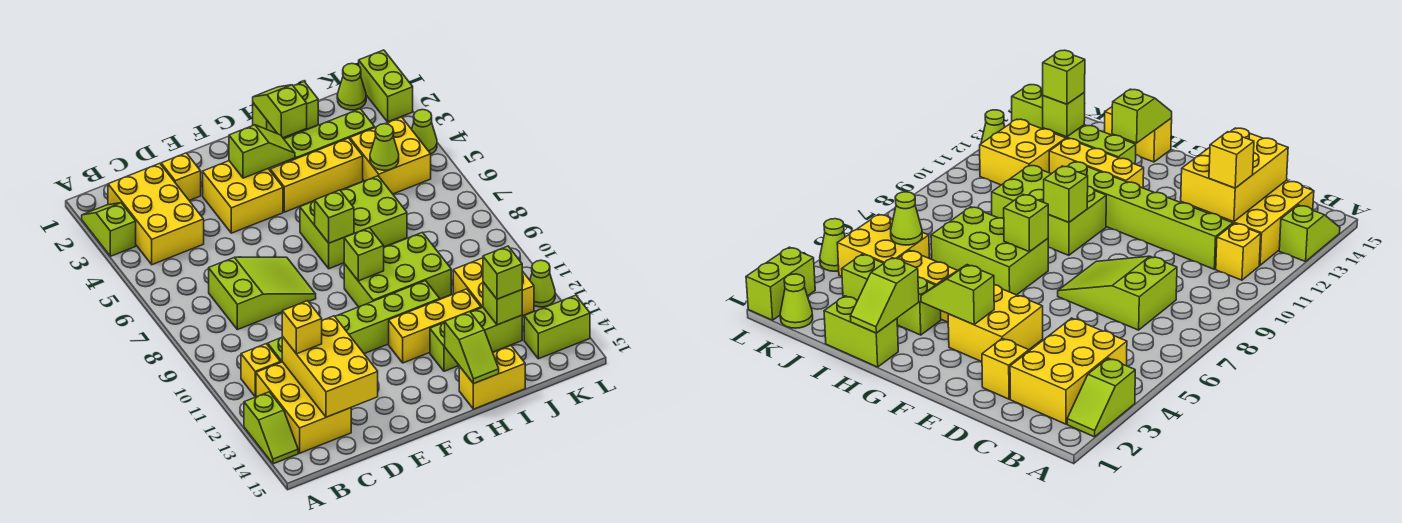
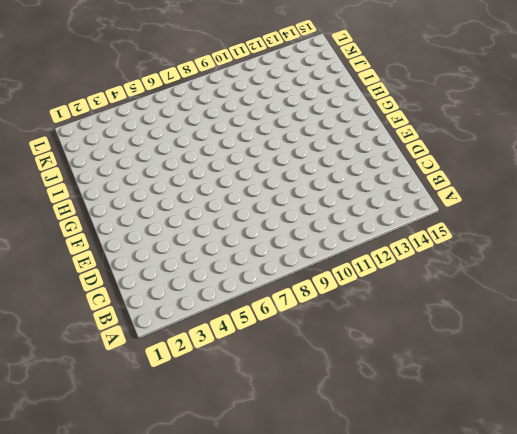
none -> lime slope A2:A3 level 1 top 3
none -> lime slope A13:A14 level 1 top 13
none -> yellow brick B2:C4 level 1
none -> yellow brick B11 level 1

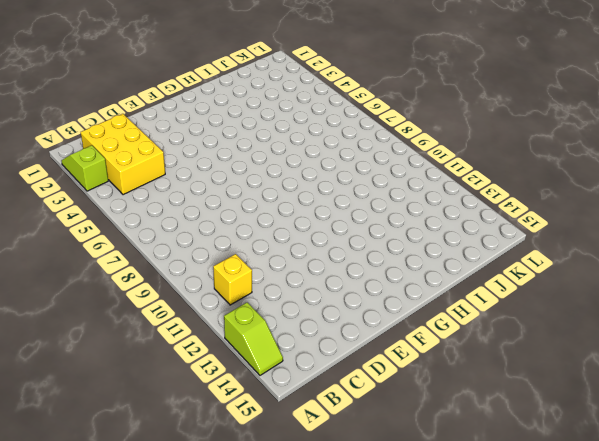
none -> yellow brick B12:C14 level 1
none -> lime slope C7:E8 level 1 top C
none -> lime brick C11:H11 level 1
none -> yellow brick D2 level 1

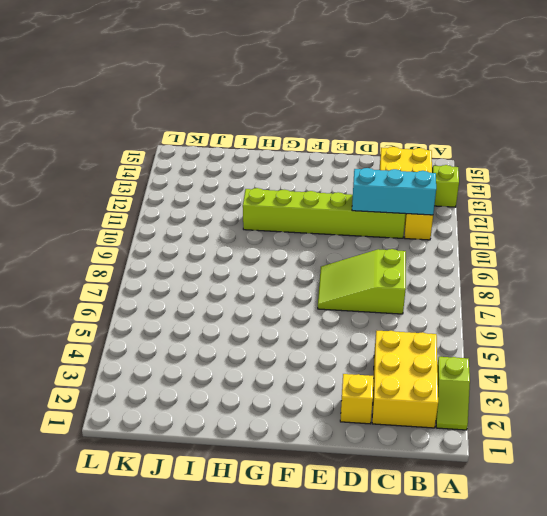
cyan brick B11:D11 level 2 -> none
none -> yellow brick E3:F4 level 1
none -> yellow brick G4:I4 level 1
none -> lime brick G6:I7 level 1
none -> lime brick G9:I10 level 1

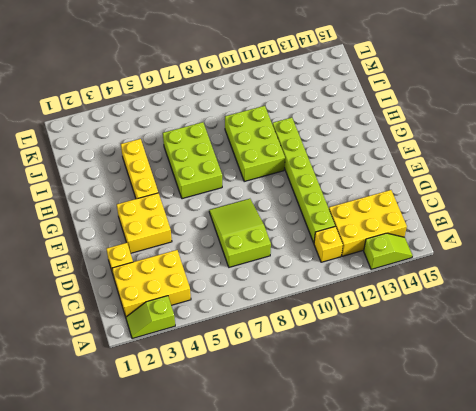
none -> yellow brick G12:I12 level 1
none -> lime brick H1:I1 level 1
none -> lime brick H3:J3 level 1
none -> lime brick H13:J13 level 1

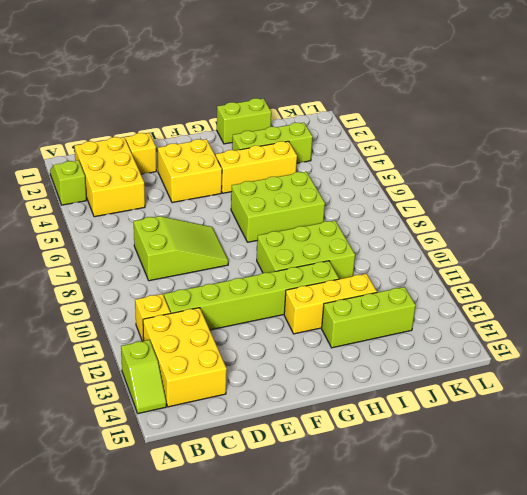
none -> yellow brick H15:I15 level 1
none -> yellow brick J4:K5 level 1
none -> yellow brick J11:K12 level 1
none -> lime cone K1 level 1

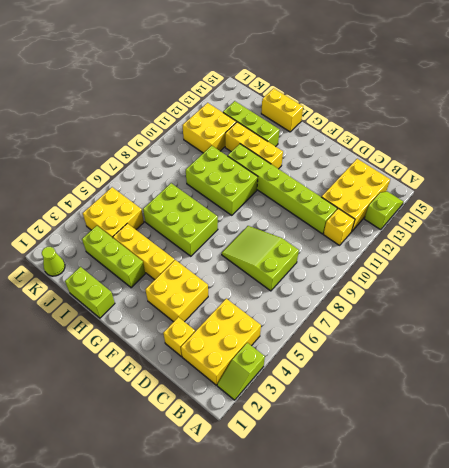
none -> lime brick K14:L14 level 1
none -> lime brick L1:L2 level 1
none -> lime cone L4 level 1
none -> lime cone L12 level 1

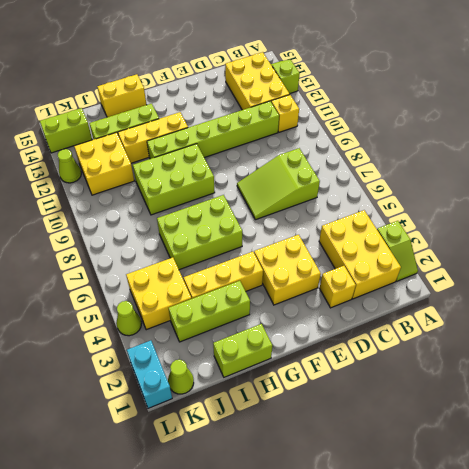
cyan brick L1:L2 level 1 -> lime brick L1:L2 level 1
none -> yellow brick C12:D14 level 2
none -> lime slope F3:G3 level 2 top F
none -> lime brick G7 level 2
none -> lime brick G9 level 2

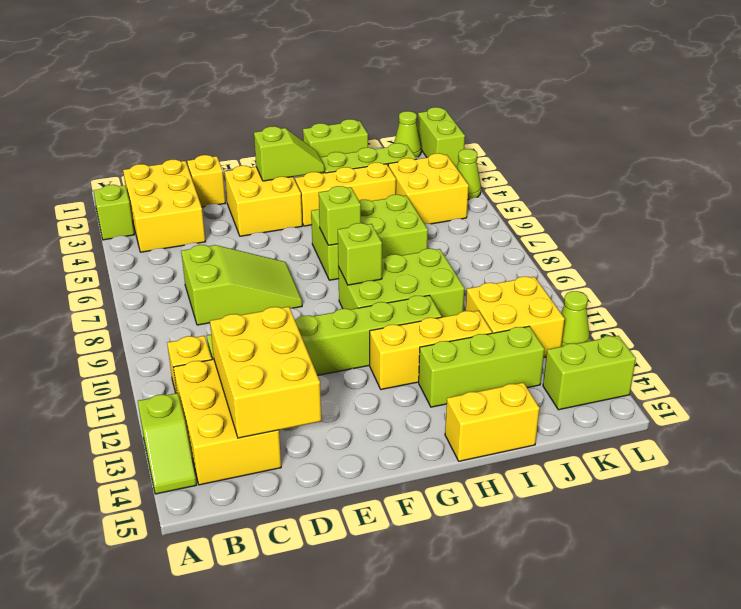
none -> lime slope H1:H2 level 2 top 2
none -> lime slope H14:H15 level 2 top 14
none -> lime cone J5 level 2
none -> lime brick J13 level 2

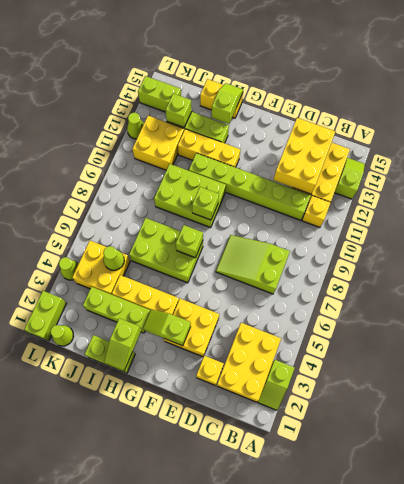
none -> yellow brick C12 level 3
none -> lime brick J13 level 3

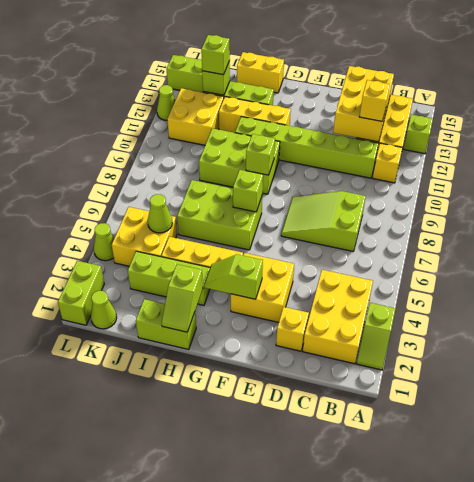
none -> lime slope H14:H15 level 2 top 14

